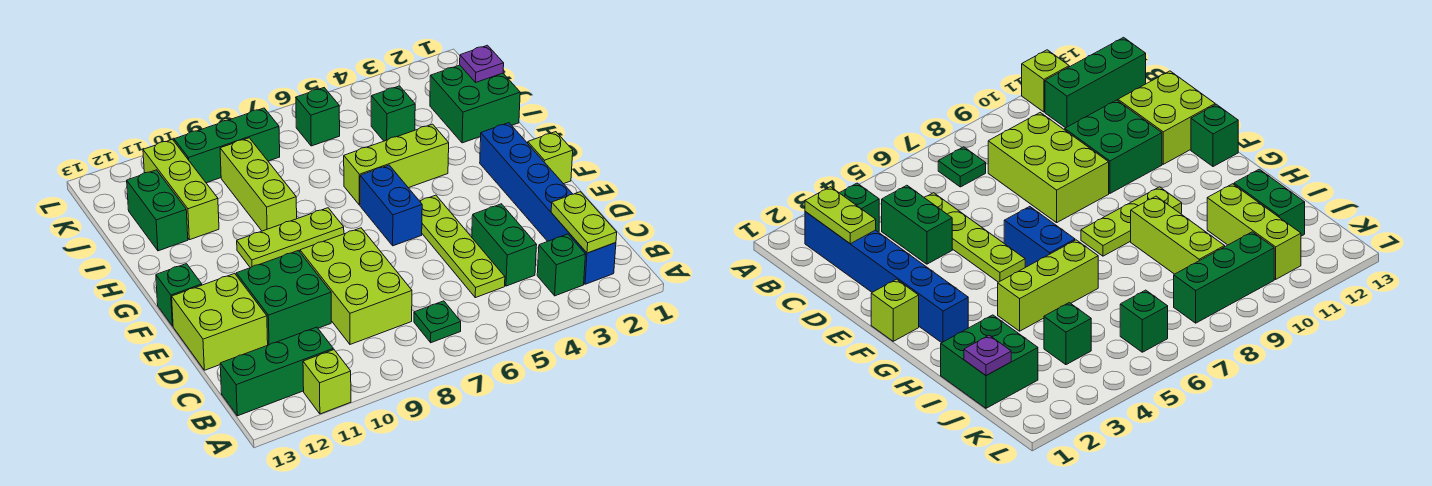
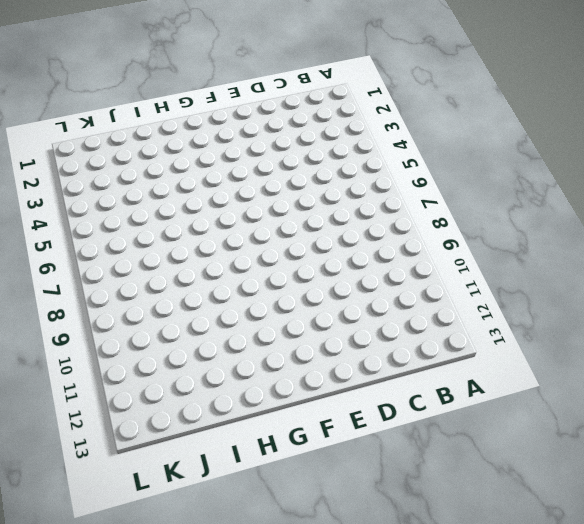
none -> lime brick A11 level 1
none -> blue brick B2:G2 level 1
none -> green brick B3 level 1

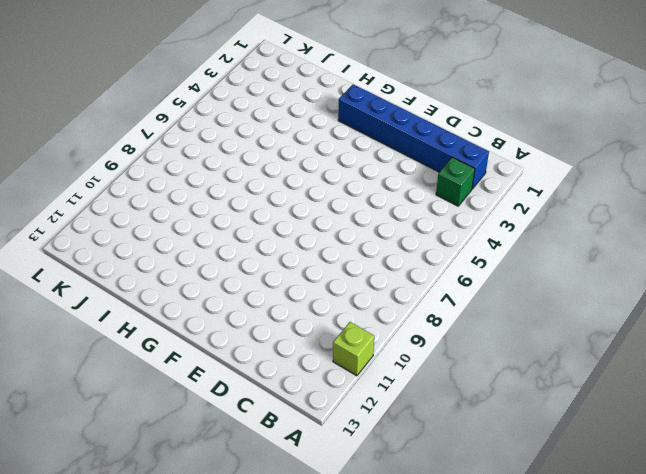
none -> green plate B7 level 1
none -> green brick B11:B13 level 1
none -> green brick C4:D4 level 1

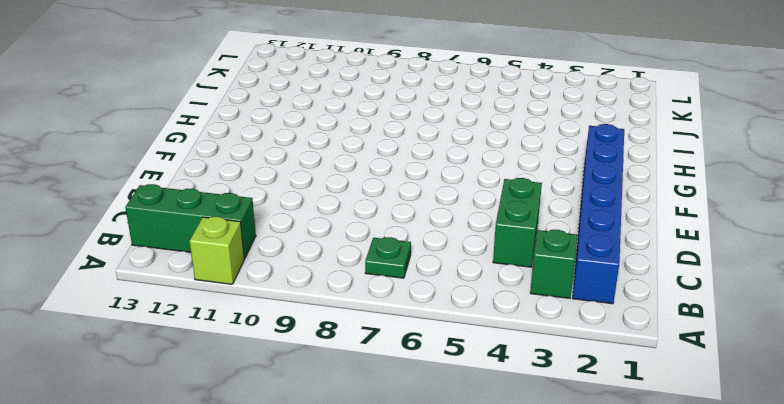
none -> lime plate C5:F5 level 1
none -> lime brick C8:E9 level 1
none -> green brick D10:E11 level 1

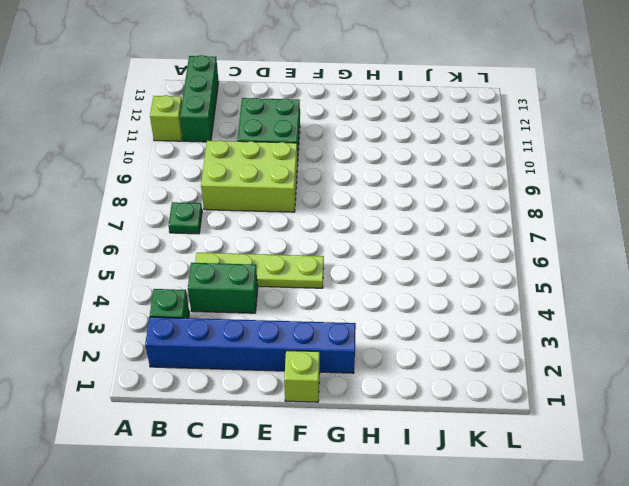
none -> lime brick D12:E13 level 1
none -> blue brick F6:G6 level 1
none -> green brick F13 level 1

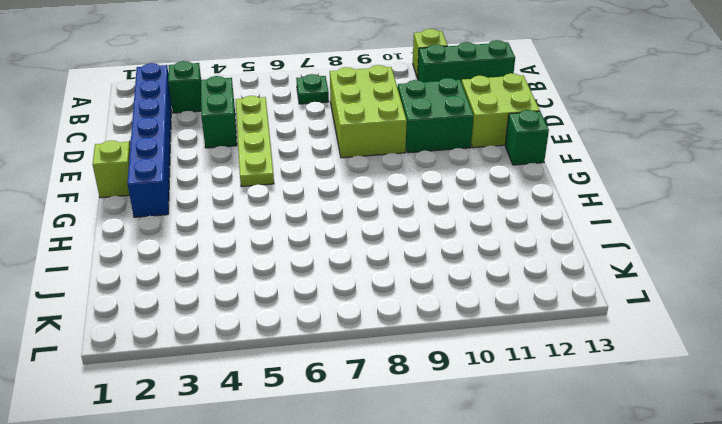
none -> blue brick F6:G6 level 1
none -> lime plate G8:G10 level 1
none -> lime brick H4:H6 level 1

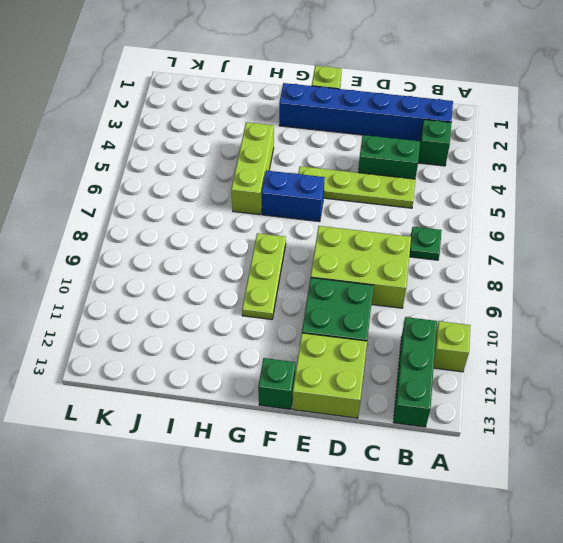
none -> lime brick H9:J9 level 1
none -> green brick I1:J2 level 1
none -> lime brick I11:K11 level 1

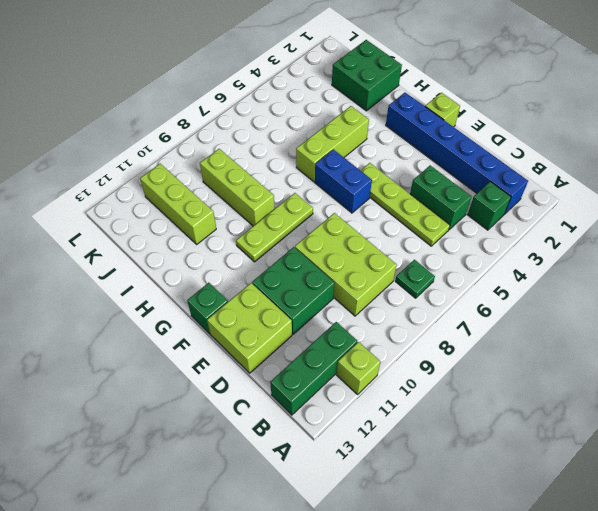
none -> green brick I12:J12 level 1
none -> green brick J4 level 1
none -> green brick K6 level 1

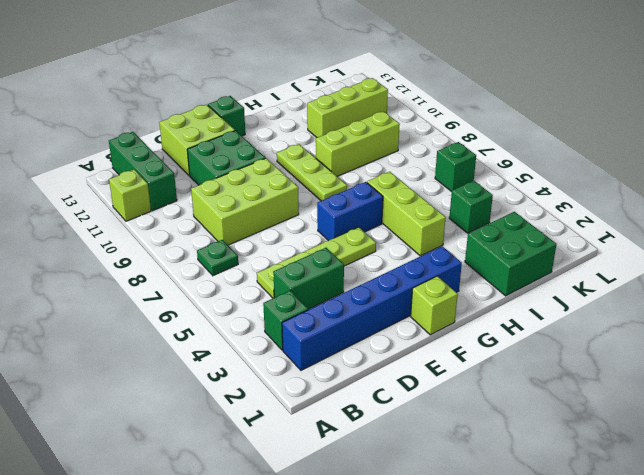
none -> green brick I12:J12 level 1
none -> green brick K8:K10 level 1
none -> lime plate B2:C2 level 2

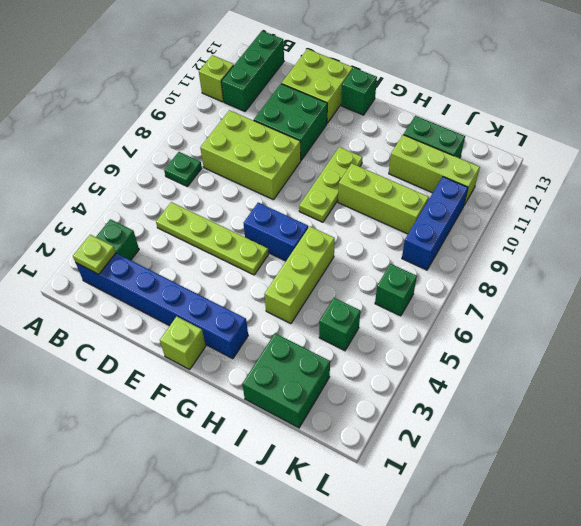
lime plate B2 level 2 -> lime plate B2:C2 level 2
blue brick K8:K10 level 1 -> green brick K8:K10 level 1
none -> green brick C4:D4 level 1
none -> purple plate J1 level 2

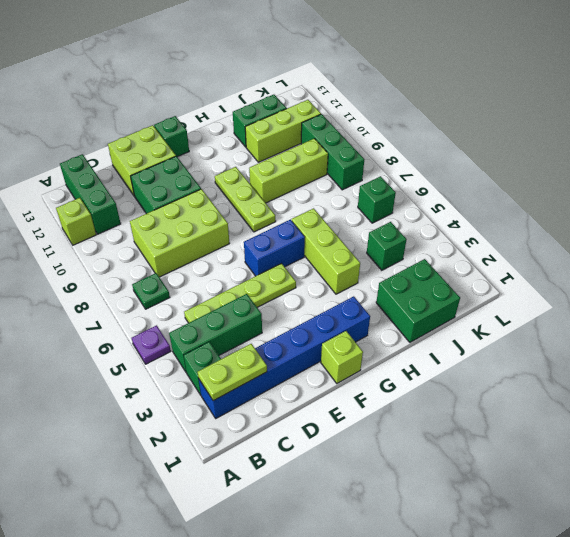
purple plate A5 level 1 -> purple plate J1 level 2
green brick B4:D4 level 1 -> green brick C4:D4 level 1

